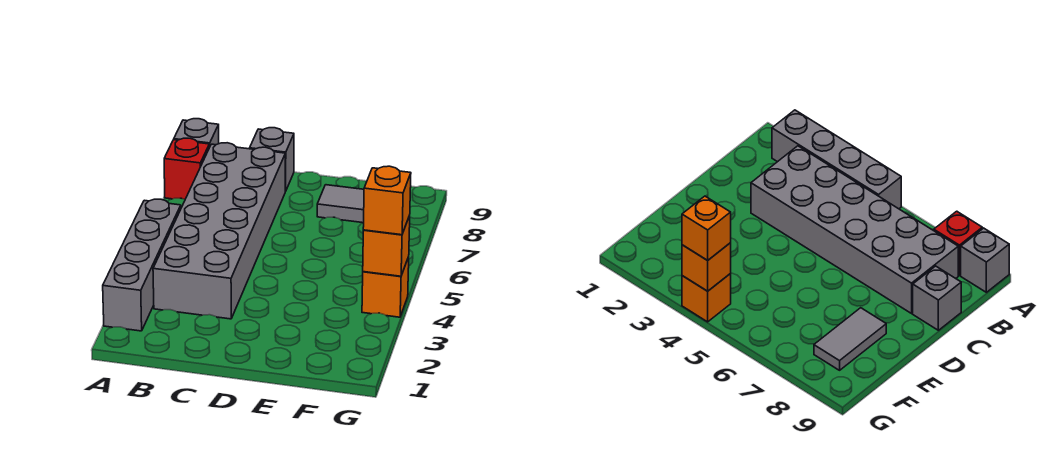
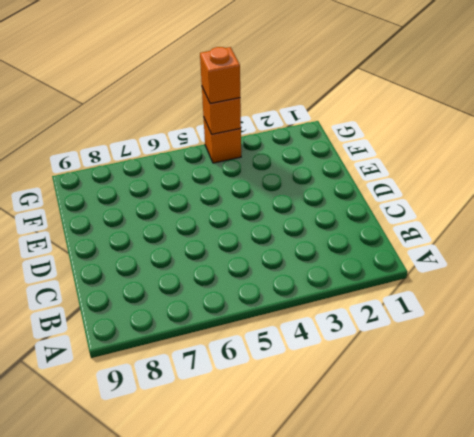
none -> grey brick A2:A5 level 1
none -> red brick A8 level 1

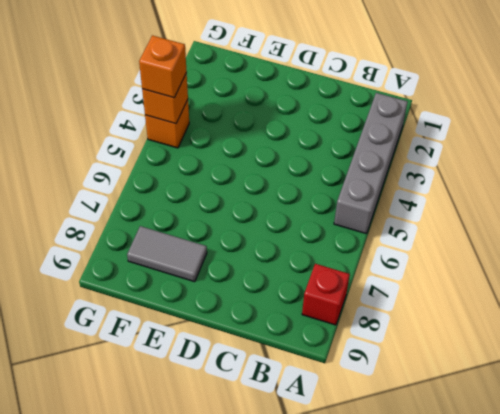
none -> grey brick A9 level 1
none -> grey brick B3:C8 level 1

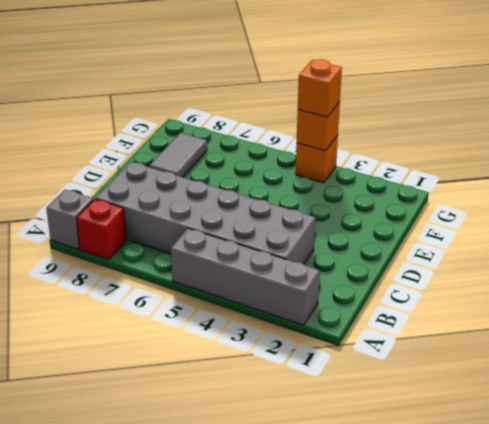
none -> grey brick C9 level 1

